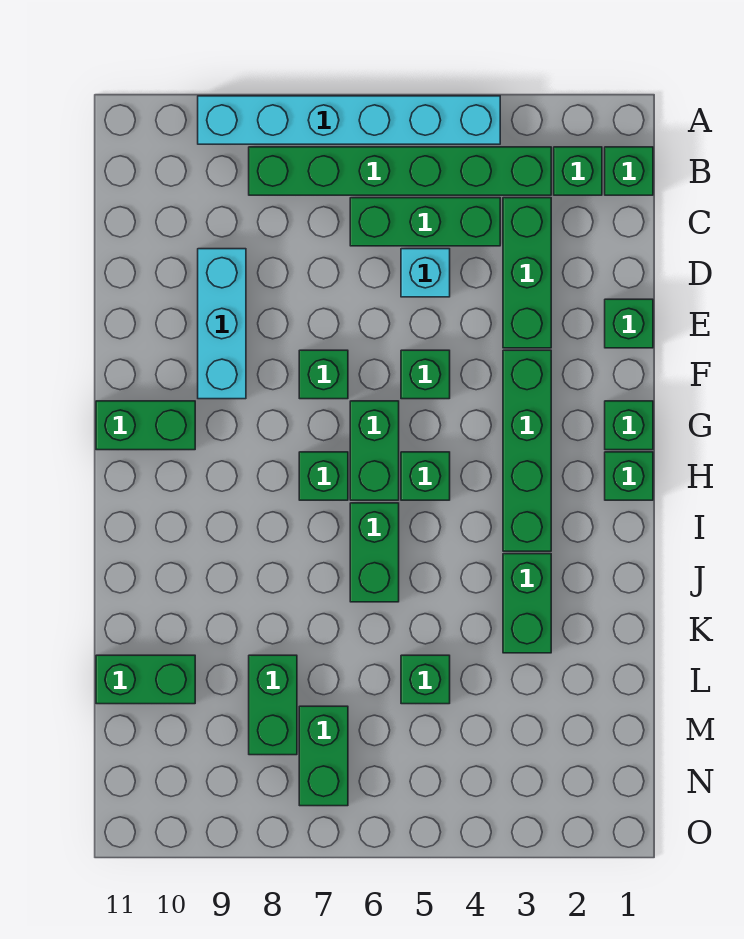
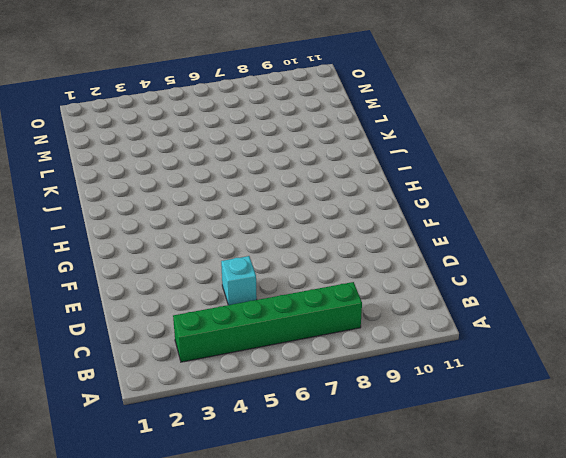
none -> cyan brick A4:A9 level 1
none -> green brick B1 level 1
none -> green brick B2 level 1

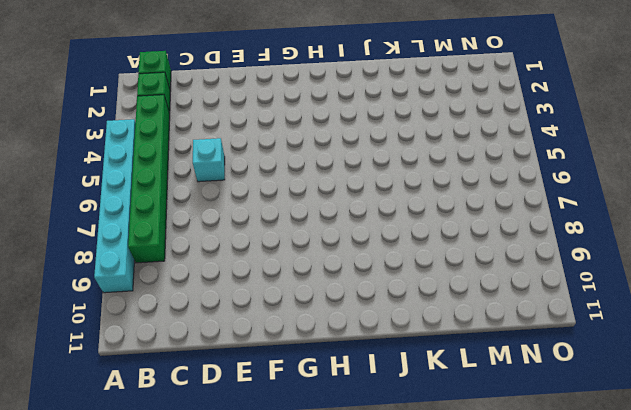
none -> green brick C3:E3 level 1
none -> green brick C4:C6 level 1
none -> cyan brick D9:F9 level 1

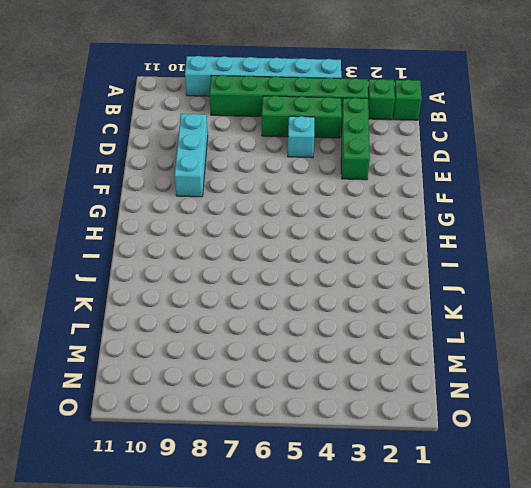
none -> green brick E1 level 1
none -> green brick F3:I3 level 1
none -> green brick F5 level 1

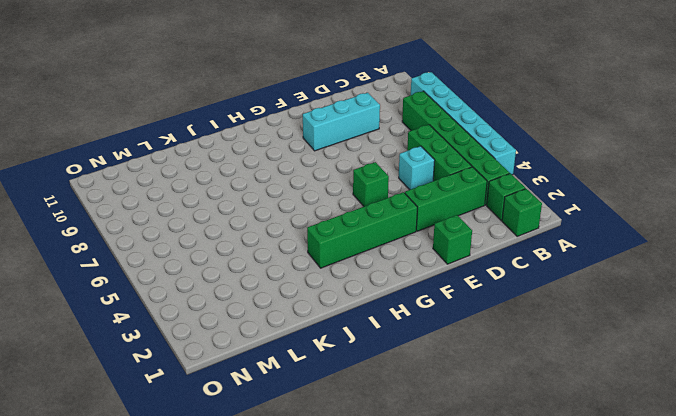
none -> green brick F7 level 1
none -> green brick G1 level 1
none -> green brick G6:H6 level 1

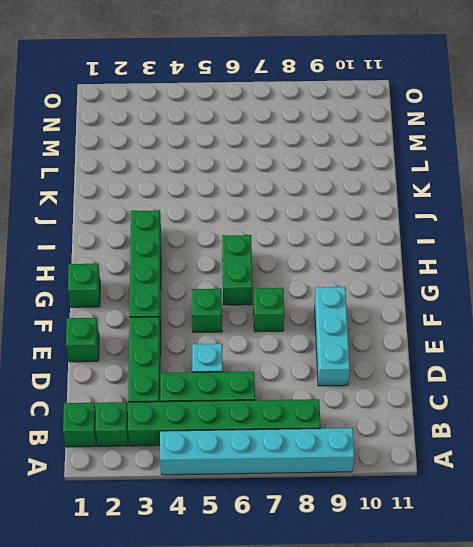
none -> green brick G10:G11 level 1
none -> green brick H1 level 1
none -> green brick H5 level 1

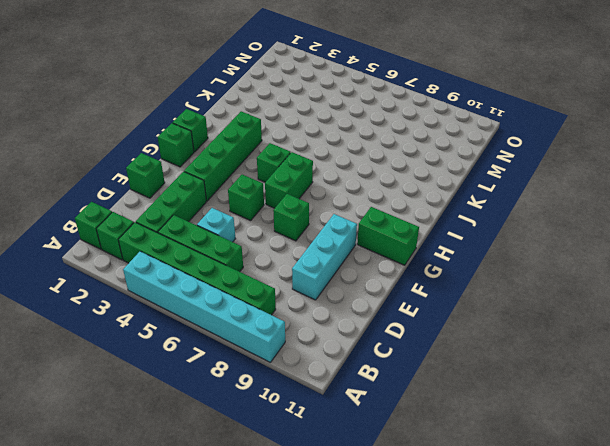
none -> green brick H7 level 1
none -> green brick I6:J6 level 1
none -> green brick J3:K3 level 1

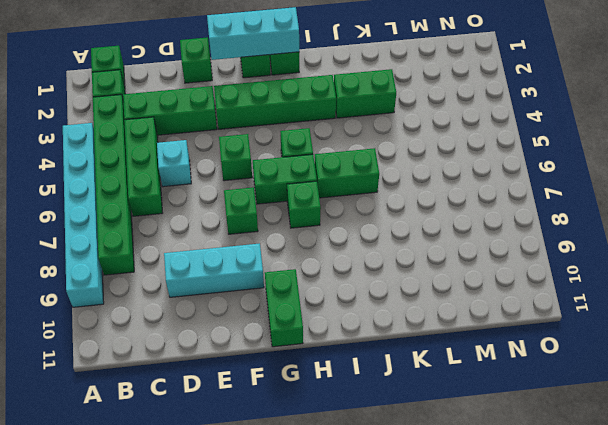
cyan brick F1:H1 level 2 -> none
none -> green brick L5 level 1
none -> green brick L8:M8 level 1
none -> green brick L10:L11 level 1

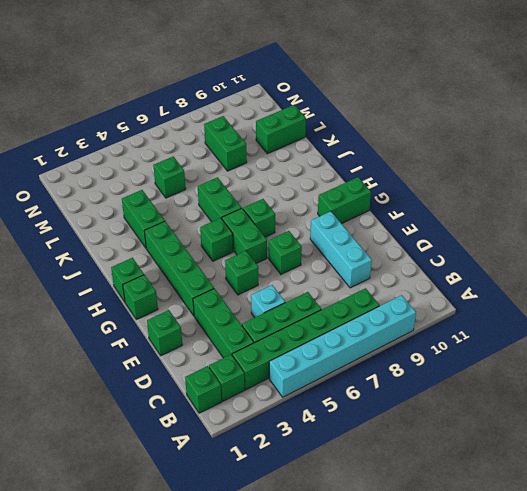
none -> green brick M7:N7 level 1

